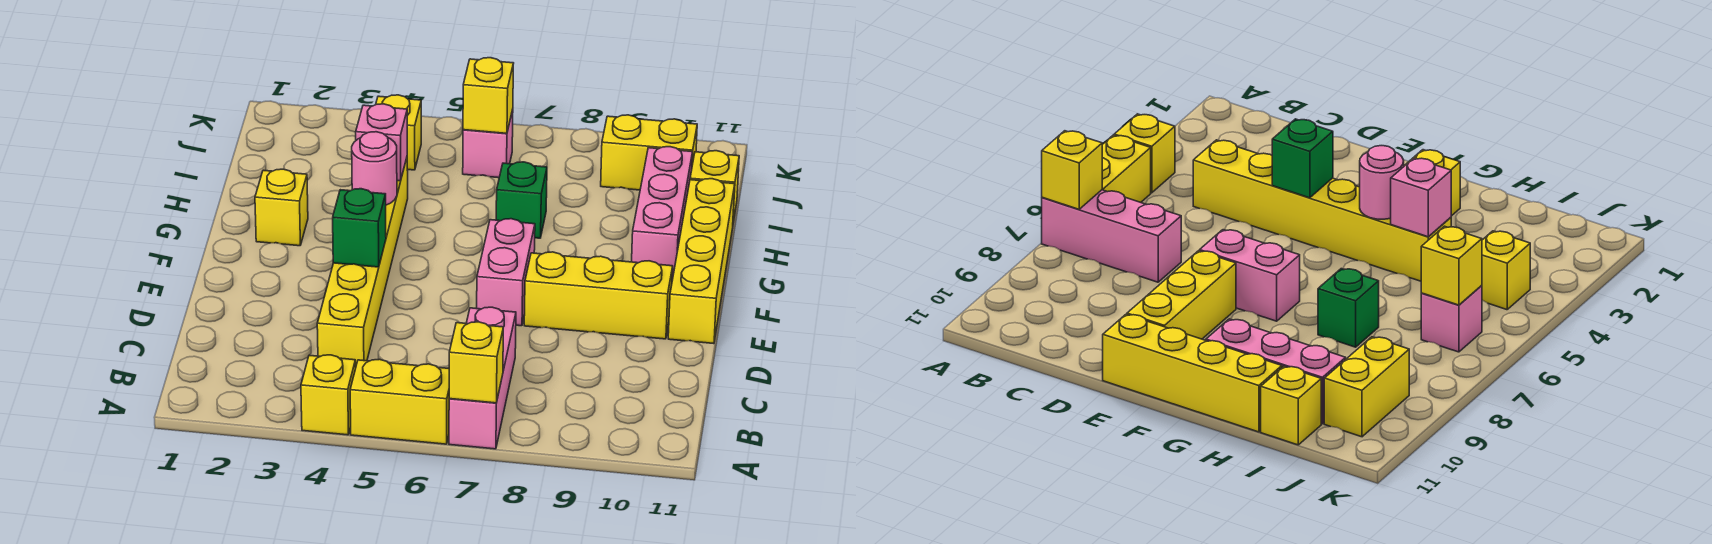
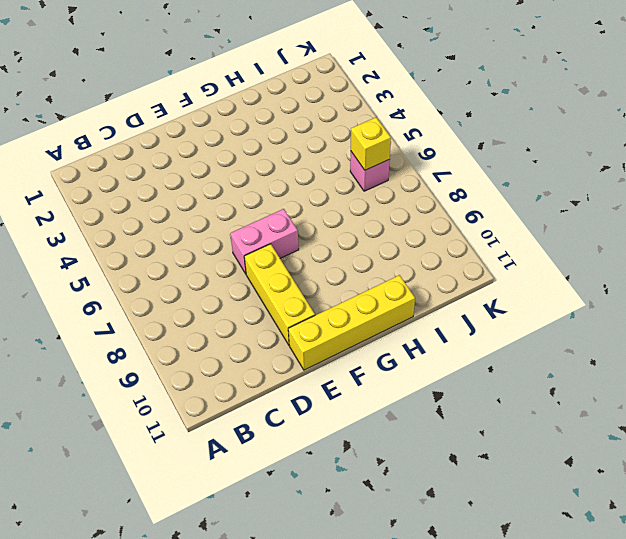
none -> yellow brick A4 level 1
none -> yellow brick A5:A6 level 1
none -> pink brick A7:C7 level 1

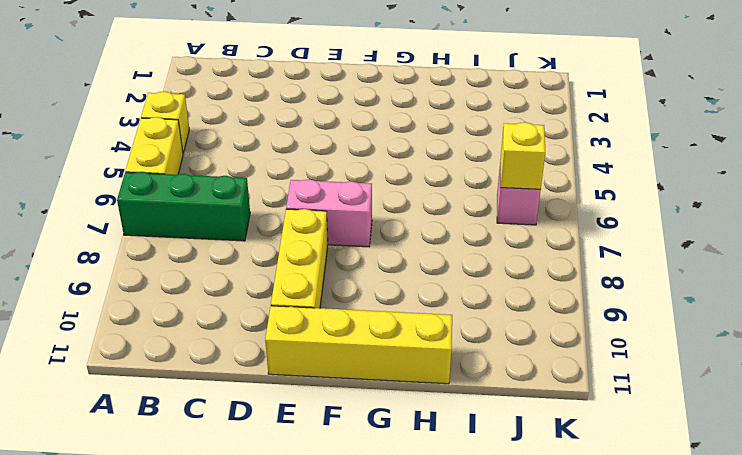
green brick A7:C7 level 1 -> pink brick A7:C7 level 1
none -> yellow brick C4:H4 level 1
none -> yellow brick G2 level 1
none -> pink brick G10:I10 level 1

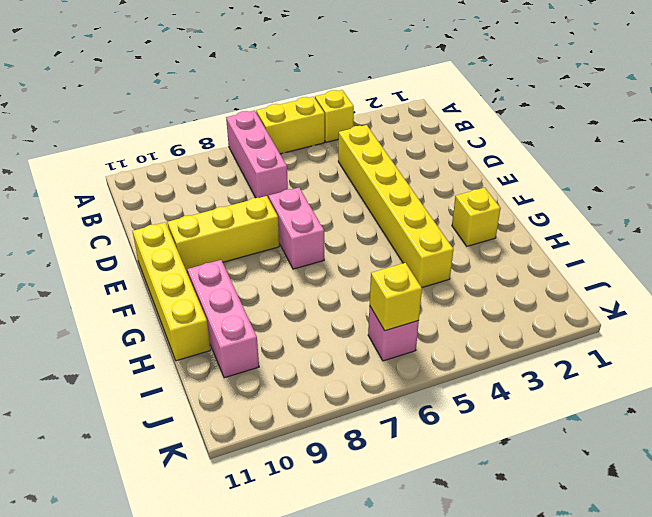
none -> green brick H7 level 1
none -> yellow brick I11 level 1
none -> yellow brick J4 level 1

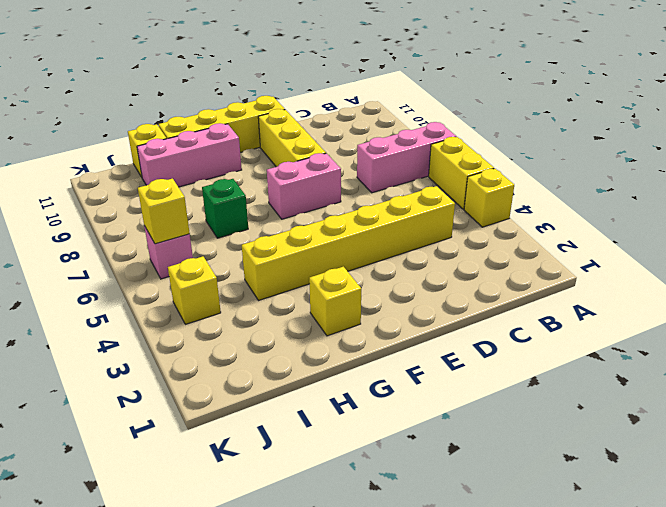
none -> yellow brick J9:J10 level 1
none -> yellow brick A7 level 2
none -> green brick E4 level 2

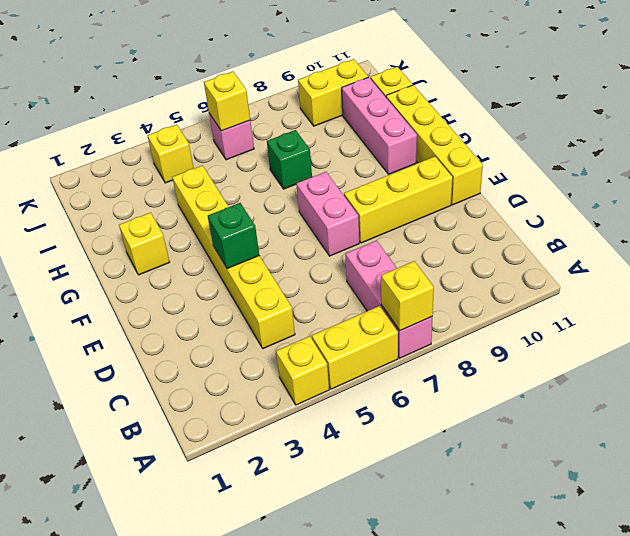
none -> pink round brick G4 level 2
none -> pink brick H4 level 2

